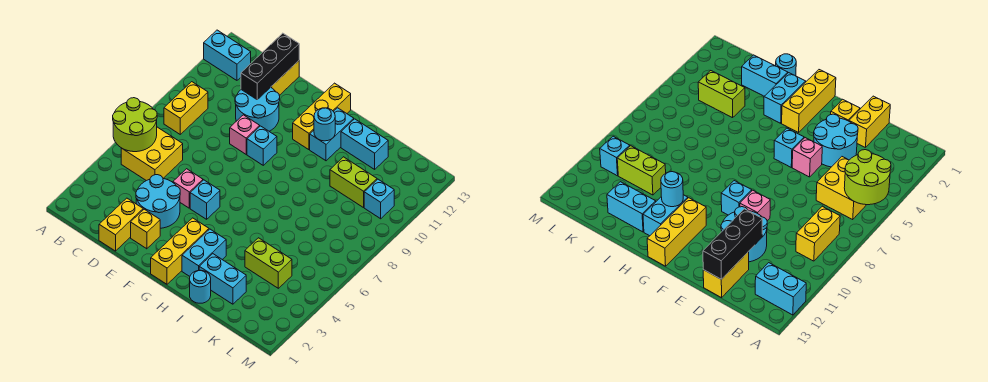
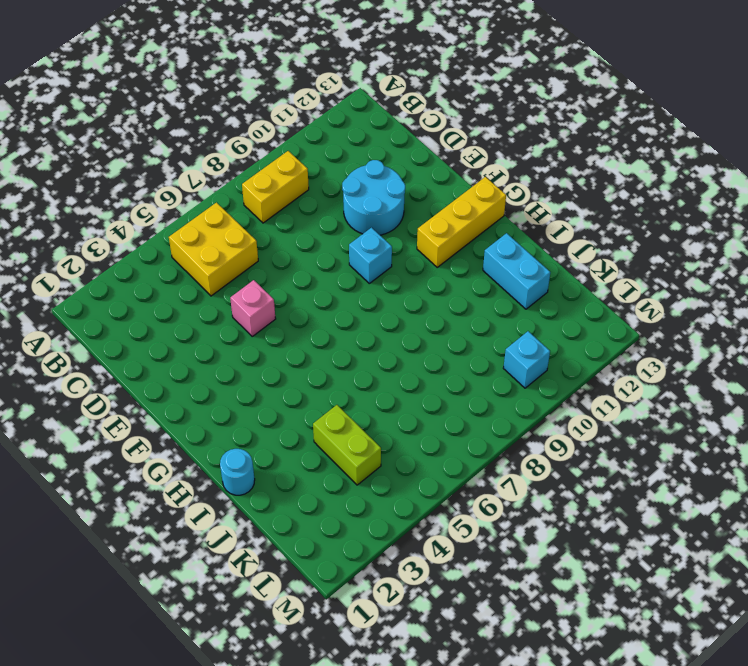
none -> cyan brick A12:B12 level 1
none -> yellow brick D1:D2 level 1
none -> cyan round brick D3:E4 level 1

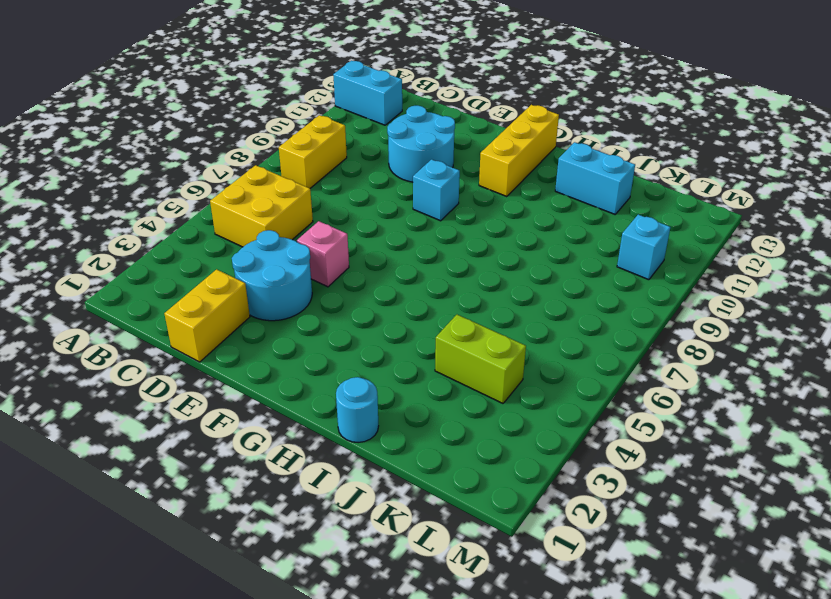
none -> yellow brick D12:D13 level 1
none -> yellow brick E2 level 1
none -> pink brick E9 level 1

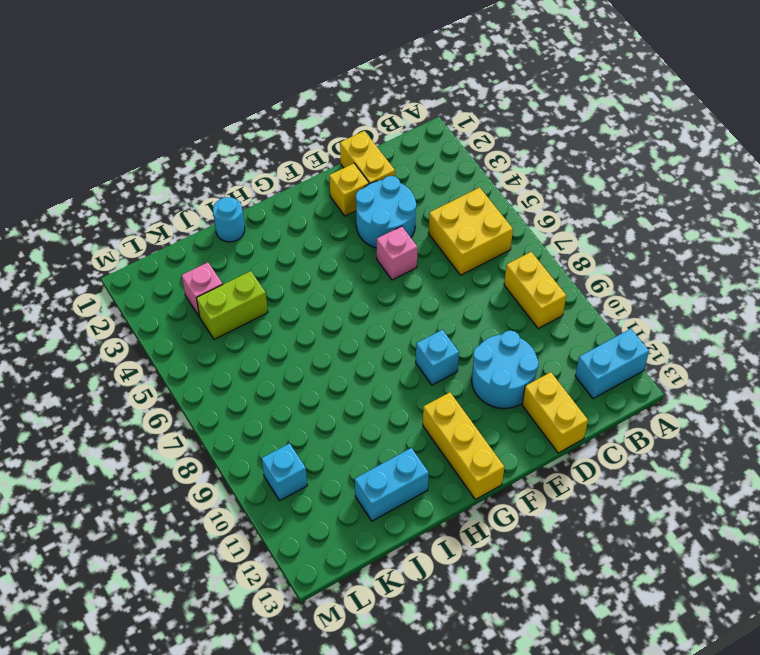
pink brick K3 level 1 -> pink brick E9 level 1
none -> cyan brick F5 level 1
none -> yellow brick G1:G3 level 1
none -> cyan brick H2:H3 level 1

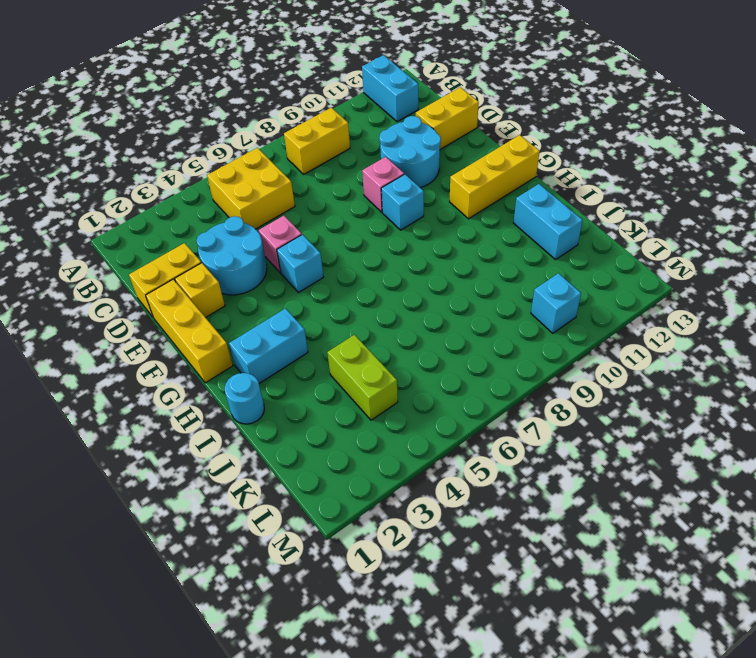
yellow brick E1:G1 level 1 -> yellow brick G1:G3 level 1
none -> cyan brick H11:H12 level 1
none -> cyan brick I2:J2 level 1
none -> lime brick J10:K10 level 1

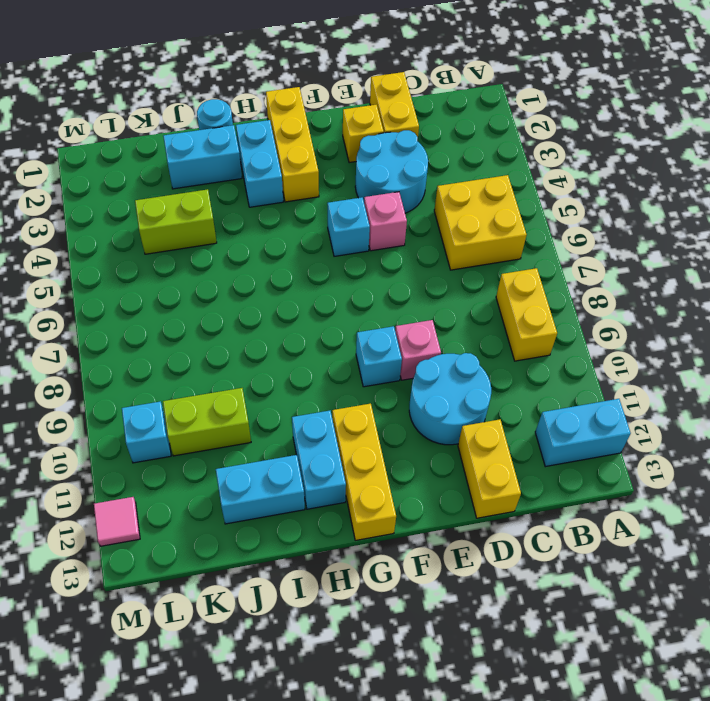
pink tile M12 level 1 -> none
none -> lime round brick A5:B6 level 2
none -> black brick D11:D13 level 2
none -> cyan round brick H11 level 2

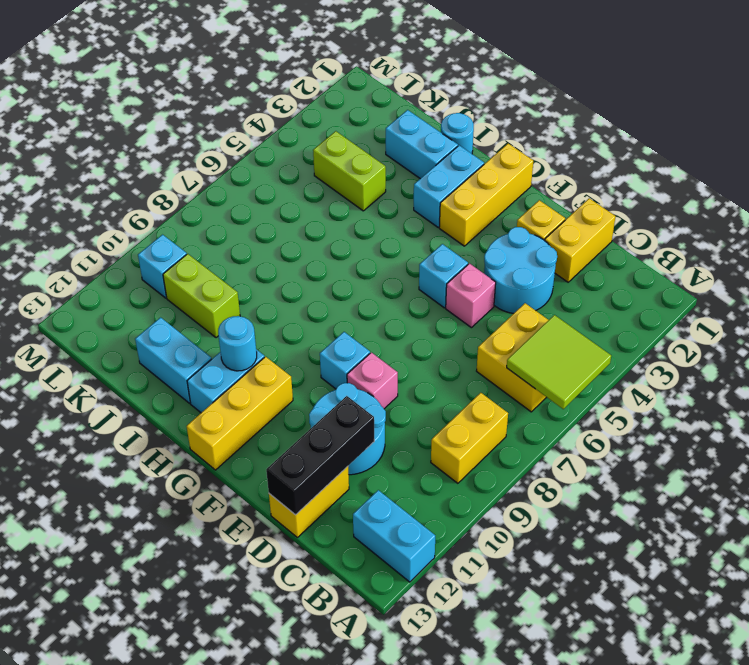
lime tile A5:B6 level 2 -> lime round brick A5:B6 level 2

